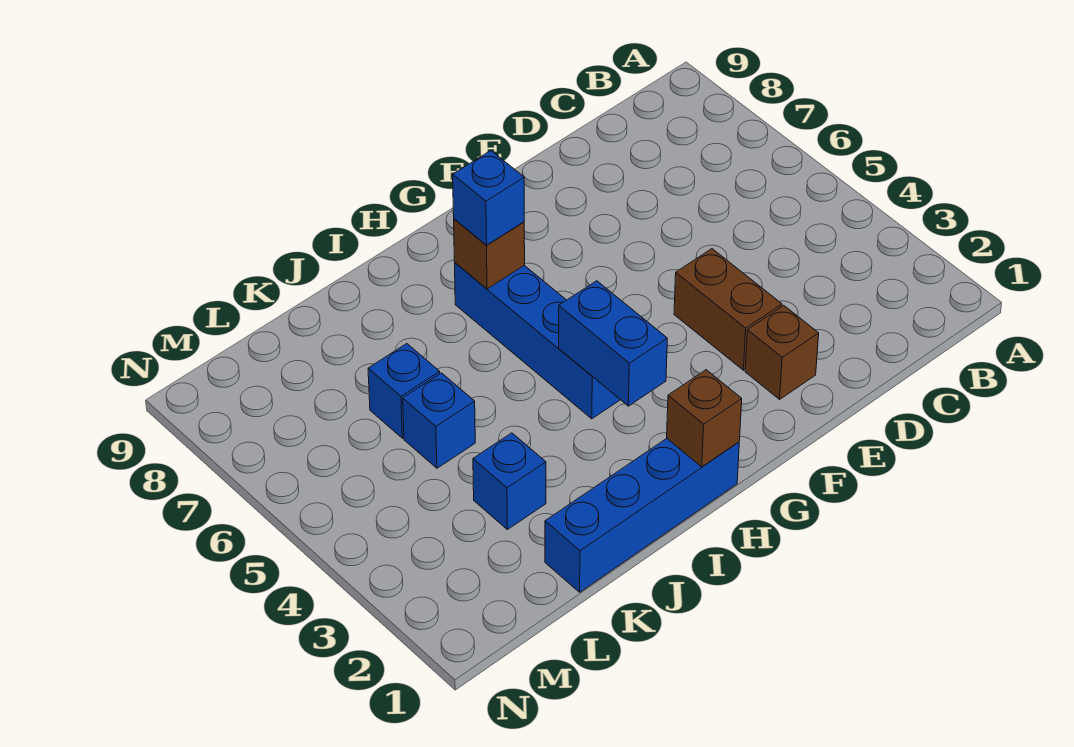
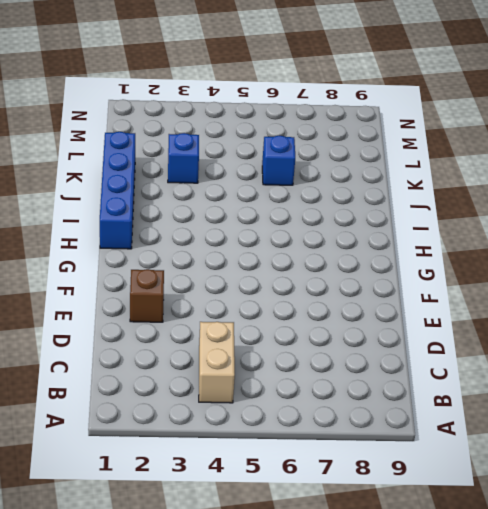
tan brick B4:C4 level 1 -> none
none -> brown brick E3:E4 level 1
none -> blue brick H4:H7 level 1

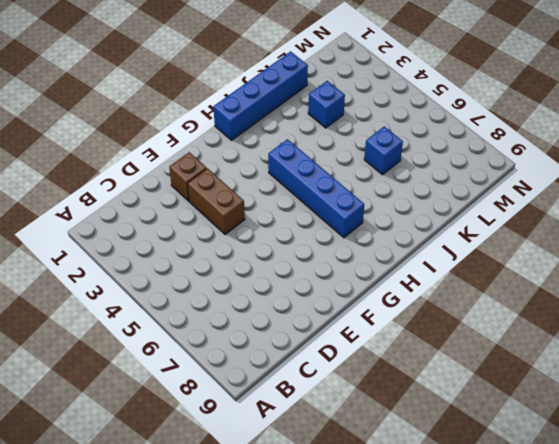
none -> blue brick K5 level 1
none -> brown brick H1 level 2

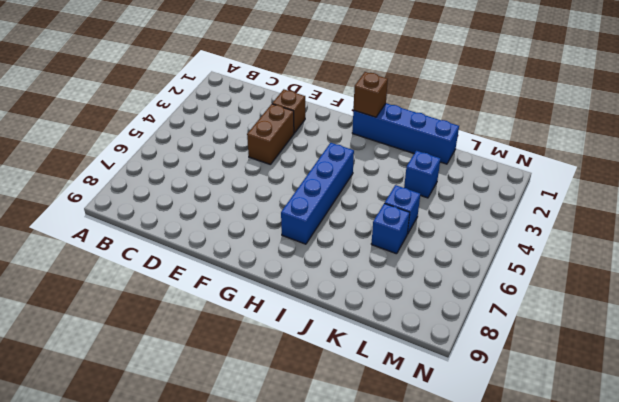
none -> blue brick H3:H4 level 2
none -> brown brick H7 level 2

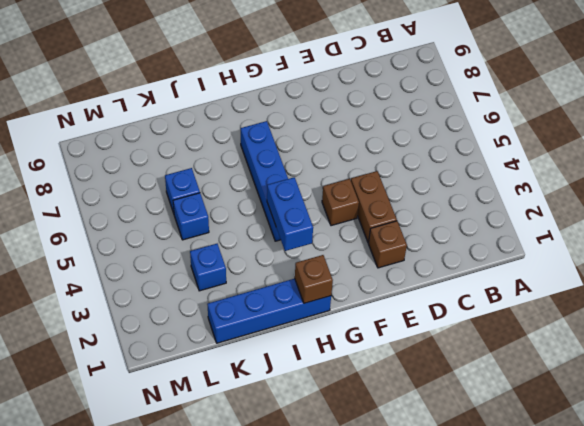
brown brick F4 level 1 -> brown brick H7 level 2
none -> blue brick H7 level 3

